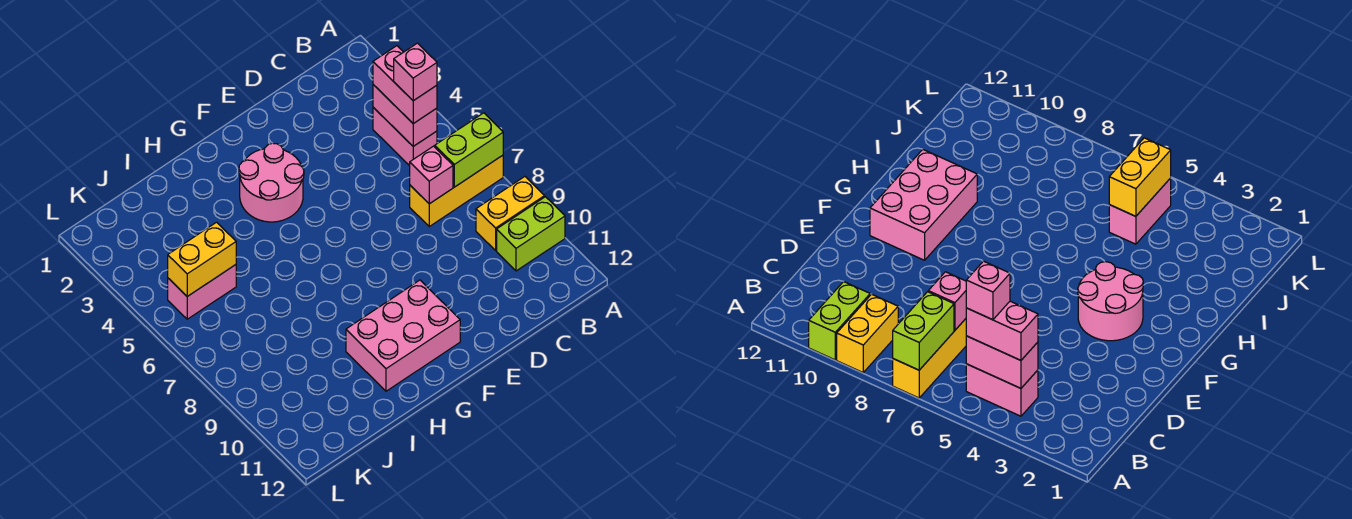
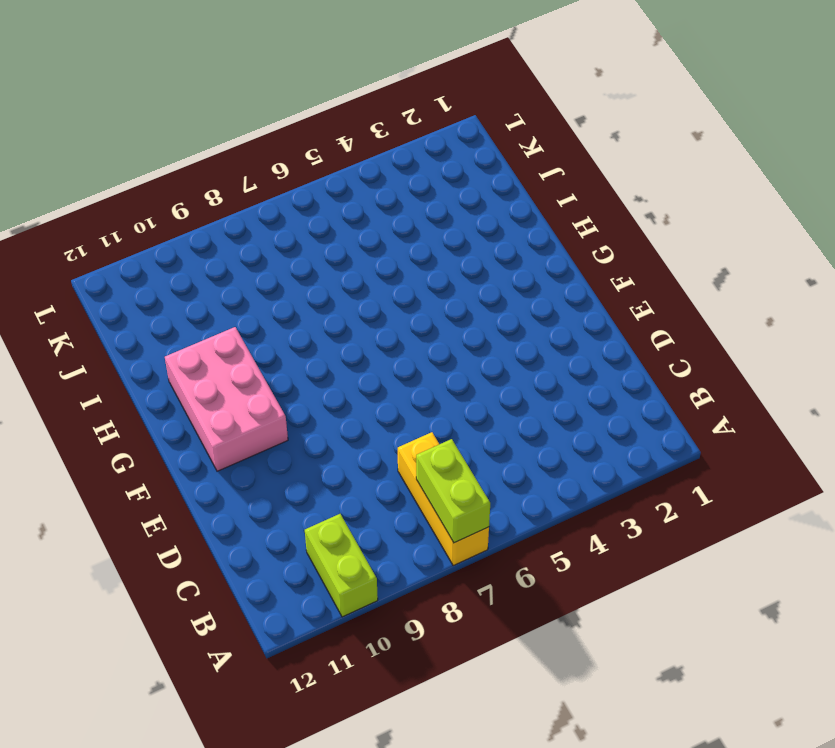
none -> yellow brick A9:B9 level 1
none -> pink brick B4:B5 level 1
none -> pink round brick F3:G4 level 1

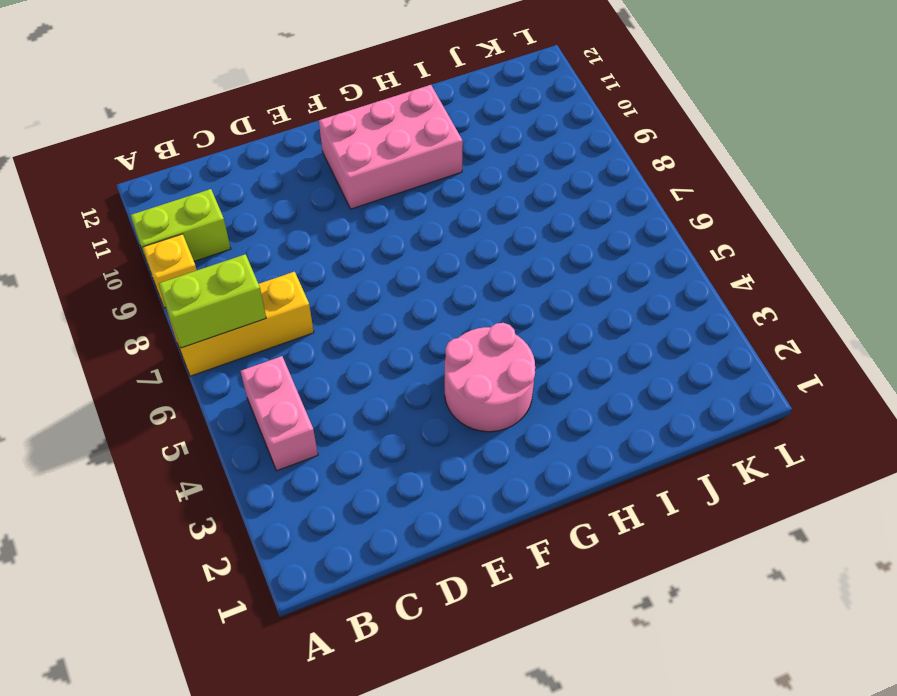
yellow brick A9 level 1 -> yellow brick A9:B9 level 1
none -> pink brick J5:K5 level 1
none -> pink brick B4:B5 level 2
none -> pink brick C7 level 2

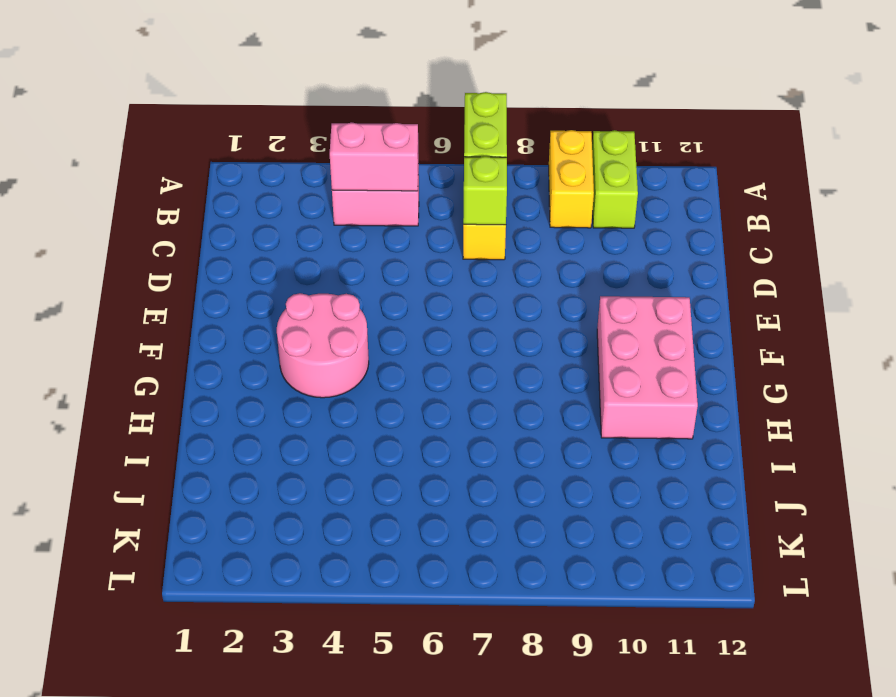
lime brick C7 level 2 -> pink brick C7 level 2
none -> pink brick J5:K5 level 1
none -> yellow brick J5:K5 level 2
none -> pink brick B4:B5 level 3

